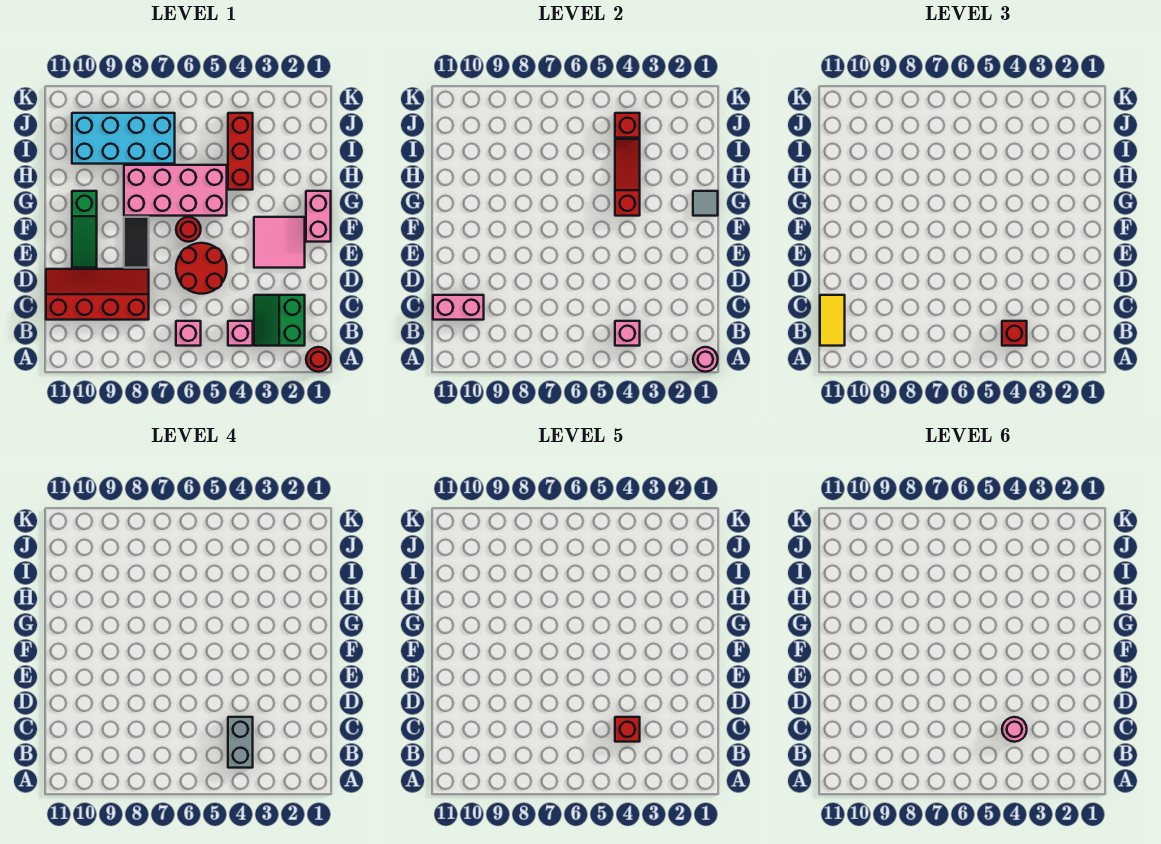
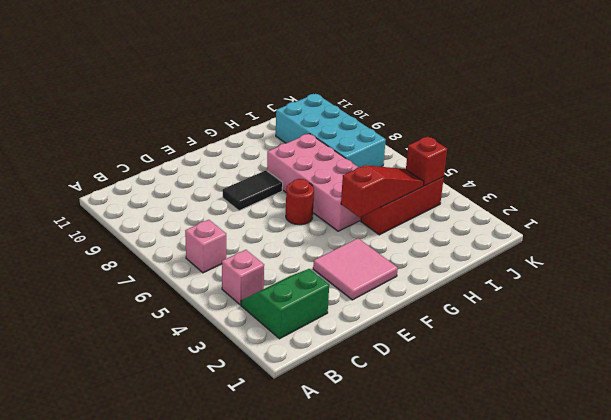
none -> red round brick A1 level 1
none -> red slope C8:D11 level 1 top C
none -> red round brick D5:E6 level 1

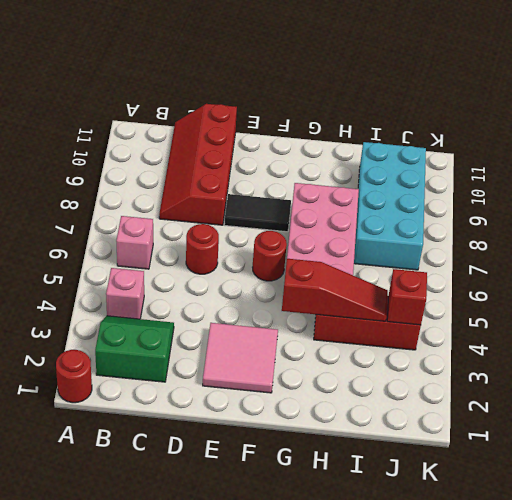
red slope C8:D11 level 1 top D -> red slope C8:D11 level 1 top C
red round brick D6 level 1 -> red round brick D5:E6 level 1
none -> green slope E10:G10 level 1 top G
none -> pink brick F1:G1 level 1
none -> pink round brick A1 level 2

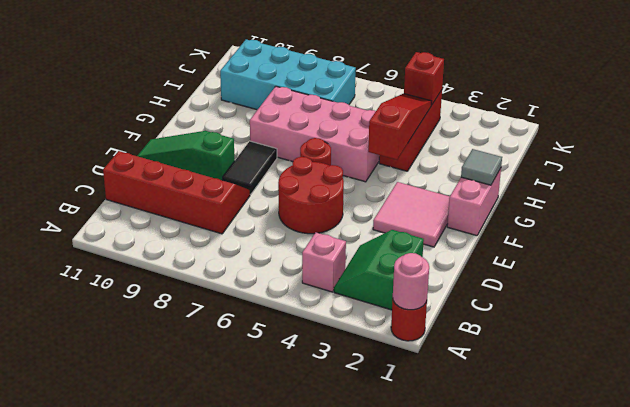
green slope E9:E11 level 1 top 9 -> green slope E10:G10 level 1 top G
none -> pink brick B6 level 1
none -> pink brick B4 level 2
none -> pink brick C10:C11 level 2

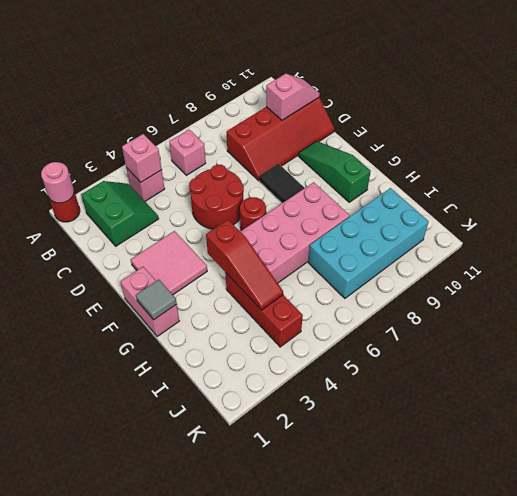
pink slope C10:C11 level 2 top 10 -> pink brick C10:C11 level 2
none -> red brick J4 level 2
none -> red brick B4 level 3
none -> yellow tile B11:C11 level 3

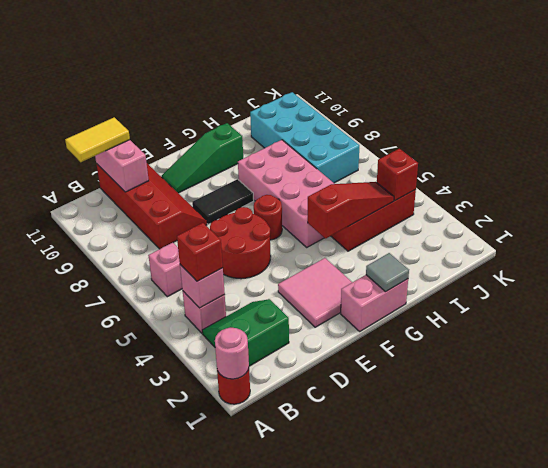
none -> grey brick B4:C4 level 4
none -> red brick C4 level 5
none -> pink round brick C4 level 6

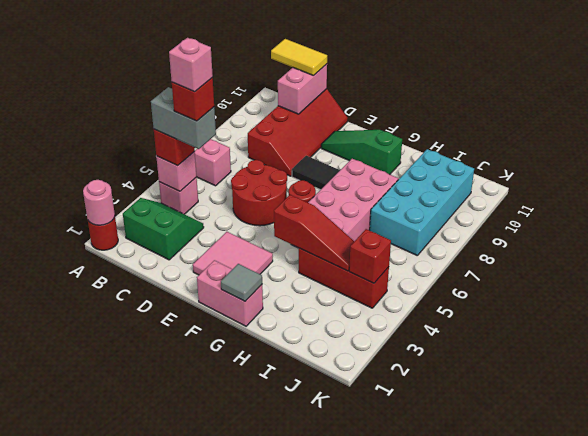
pink brick C4 level 6 -> pink round brick C4 level 6

